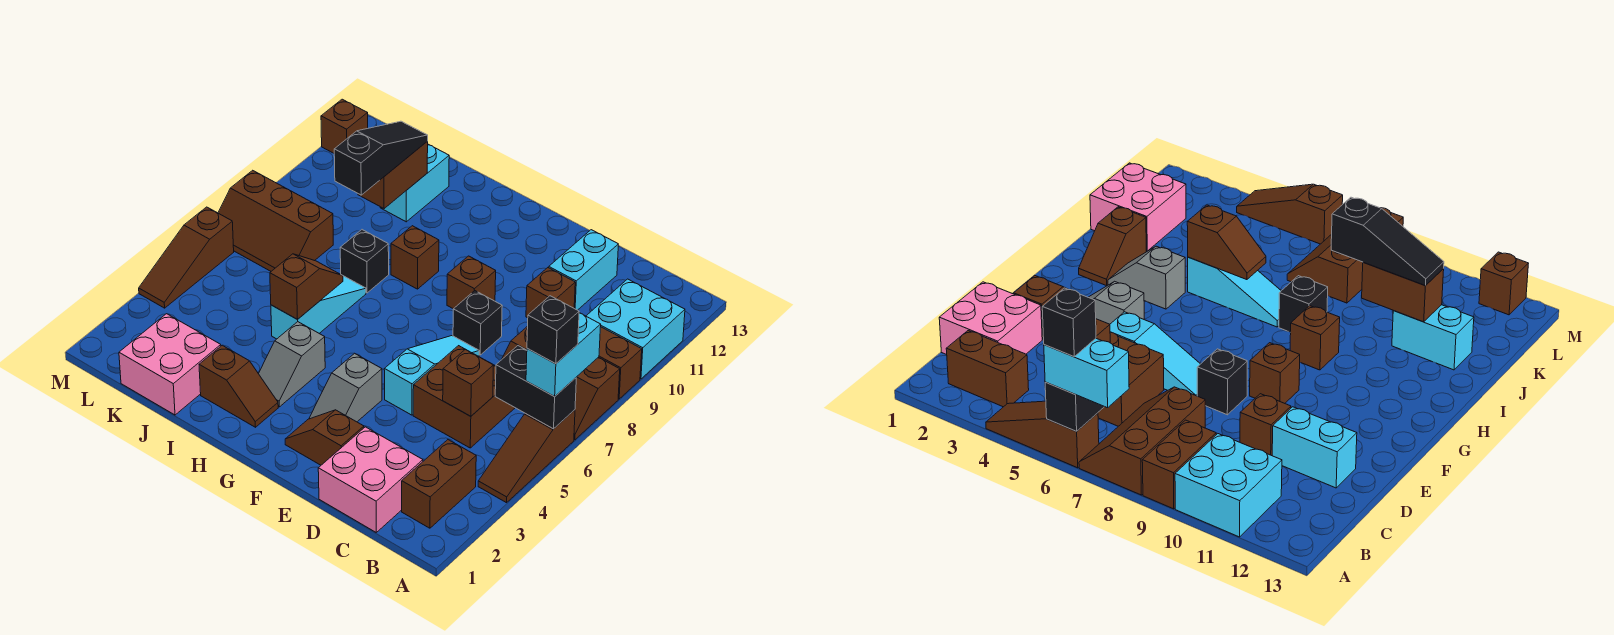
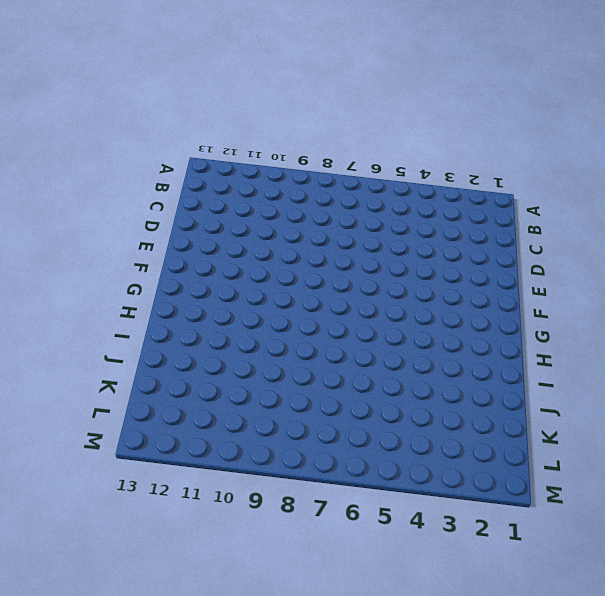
none -> brown slope A4:A6 level 1 top 6
none -> brown slope A7:C8 level 1 top 8
none -> brown brick A9:B9 level 1
none -> cyan brick A10:B11 level 1

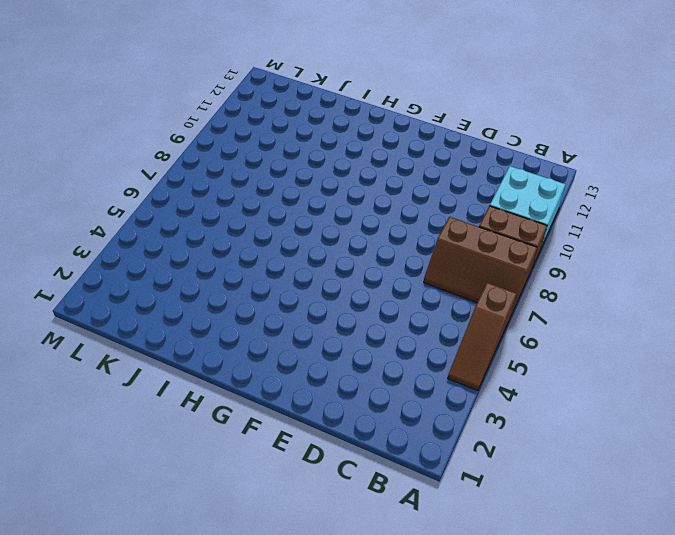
none -> brown brick B2:B3 level 1
none -> pink brick C1:D2 level 1
none -> brown brick C5:D6 level 1
none -> brown brick D10 level 1

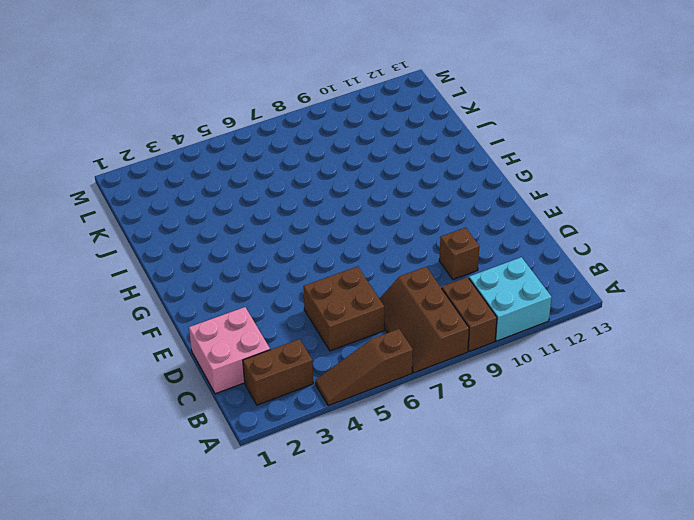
none -> cyan brick D11:D12 level 1
none -> brown slope E2:F2 level 1 top E
none -> cyan slope E5:E7 level 1 top 5
none -> black brick E8 level 1

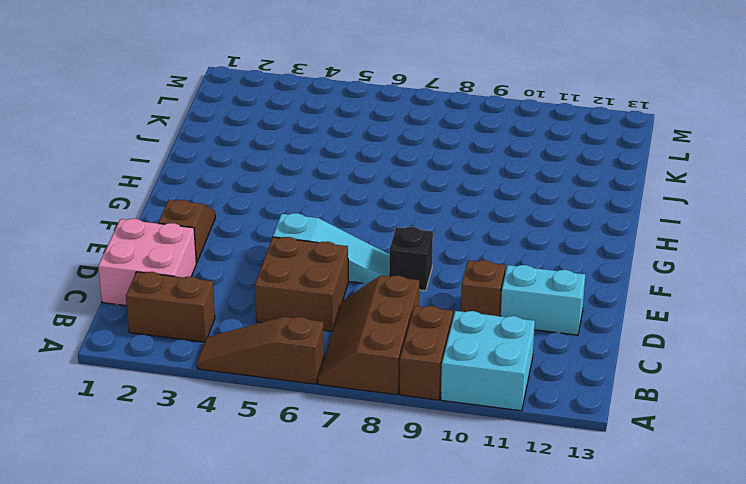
none -> grey slope F3:F4 level 1 top 4
none -> brown brick F9 level 1
none -> brown slope H2:I2 level 1 top I
none -> grey slope H3:H4 level 1 top 4

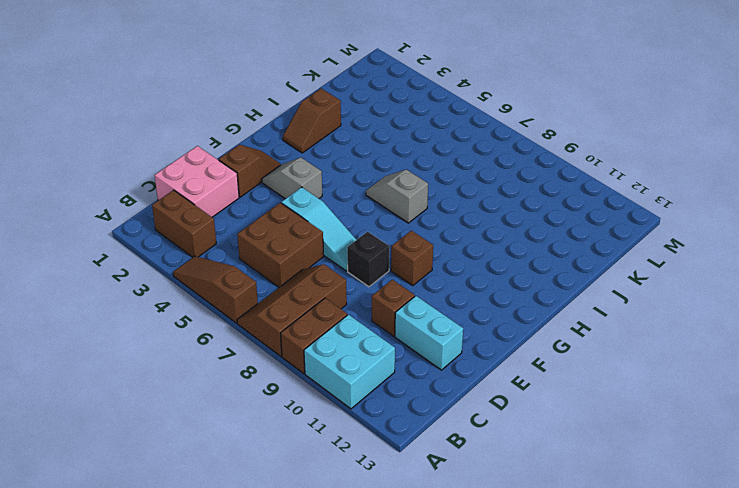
grey slope H6:H7 level 1 top 7 -> grey slope H3:H4 level 1 top 4
none -> brown brick H9 level 1
none -> cyan slope I5:I7 level 1 top 5
none -> black brick I8 level 1
none -> pink brick J1:K2 level 1

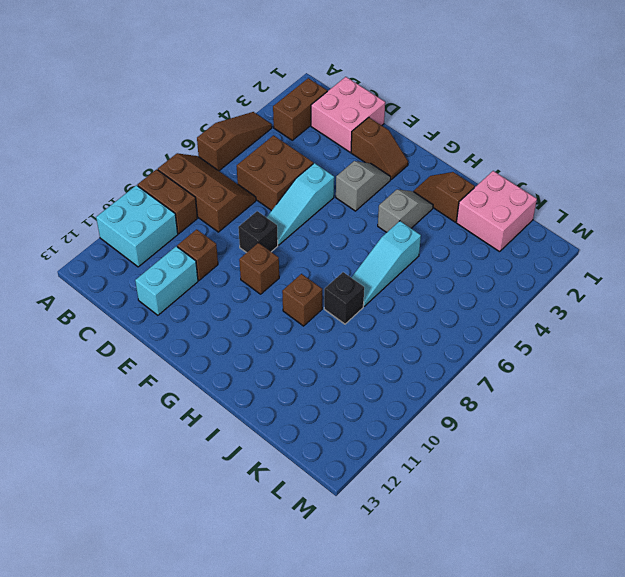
none -> cyan brick J11:J12 level 1
none -> brown slope K7:M8 level 1 top 8
none -> brown slope M4:M6 level 1 top 6
none -> brown brick M12 level 1

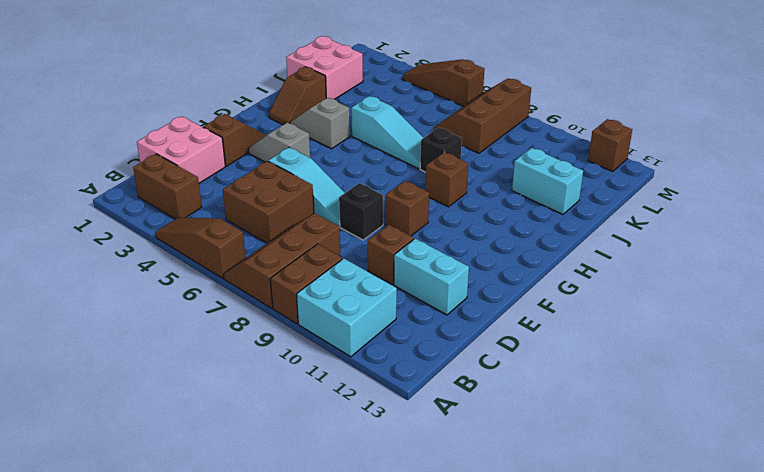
none -> black brick A6:B6 level 2
none -> brown brick C5 level 2
none -> brown slope I5:I6 level 2 top 5
none -> brown brick J10:J11 level 2

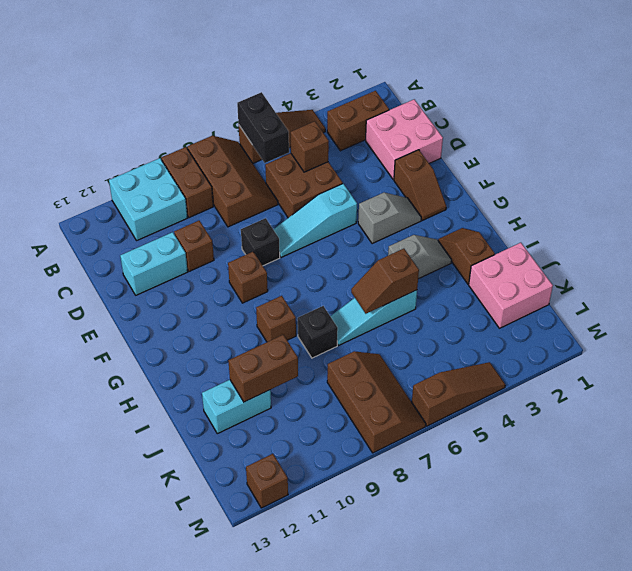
none -> cyan brick A6:A7 level 3
none -> black slope J9:J11 level 3 top 9
none -> black brick A6 level 4

